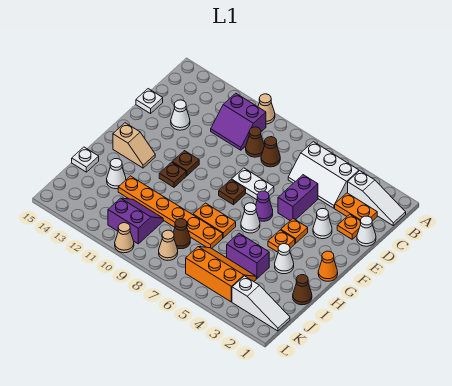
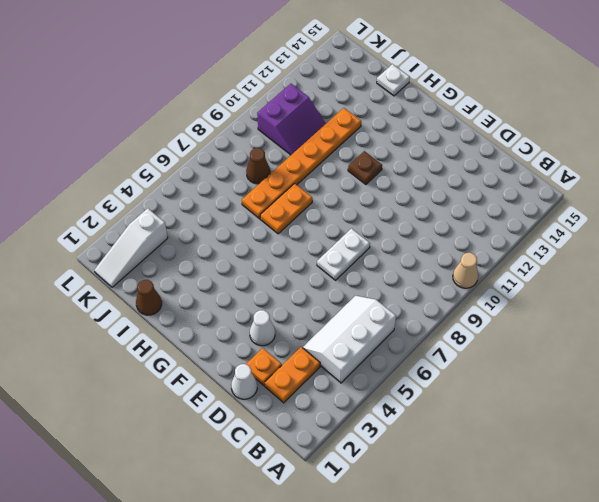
none -> white slope B1:B3 level 1 top 3
none -> purple slope B10:C11 level 1 top B
none -> brown cone C8 level 1
none -> brown cone C9 level 1

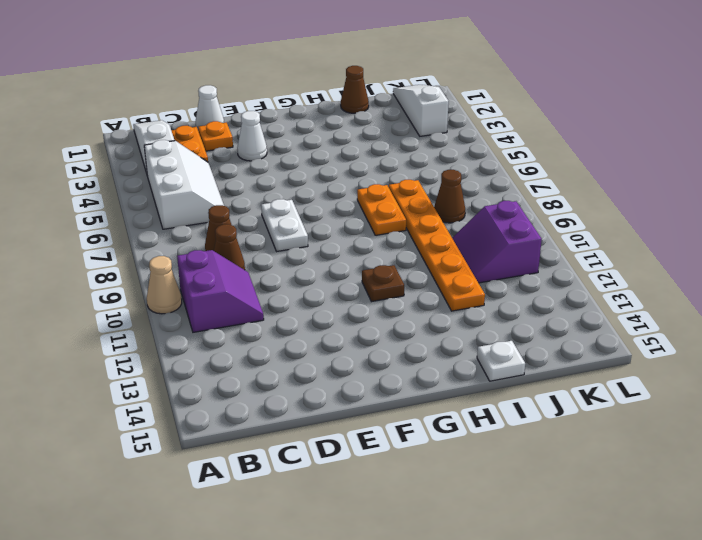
none -> purple brick D5:E5 level 1
none -> white cone D13 level 1
none -> white plate D15 level 1
none -> orange plate F4 level 1

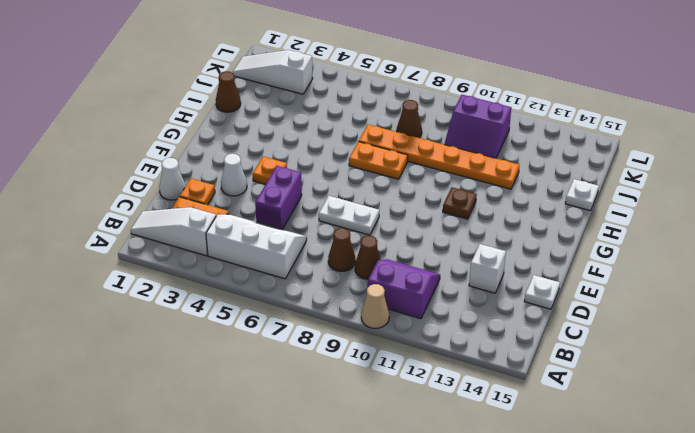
white brick D13 level 1 -> white cone D13 level 1
none -> purple cone F6 level 1
none -> brown plate F8 level 1
none -> brown plate F11 level 1
none -> orange cone G1 level 1

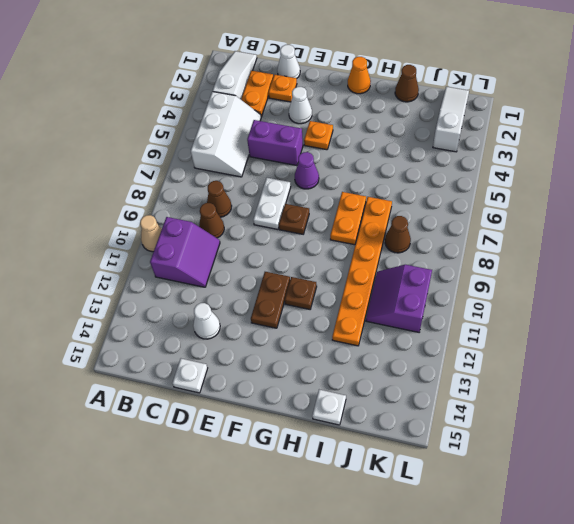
brown plate F11:F12 level 1 -> brown plate F11 level 1
none -> orange plate G4 level 1
none -> white cone G6 level 1
none -> tan slope G13:G14 level 1 top 14
none -> white cone H3 level 1

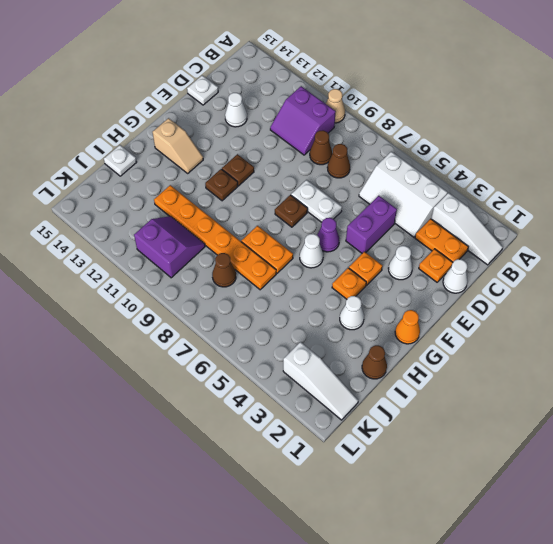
none -> purple brick I4:I5 level 1
none -> white cone I13 level 1
none -> orange slope J4:K6 level 1 top K
none -> tan cone K8 level 1

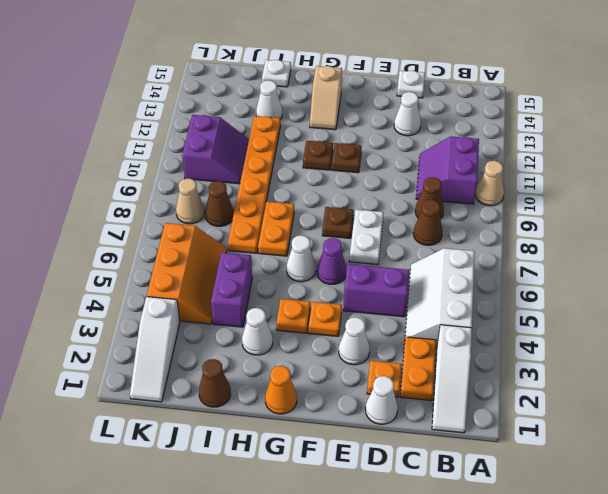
none -> tan cone L10 level 1

